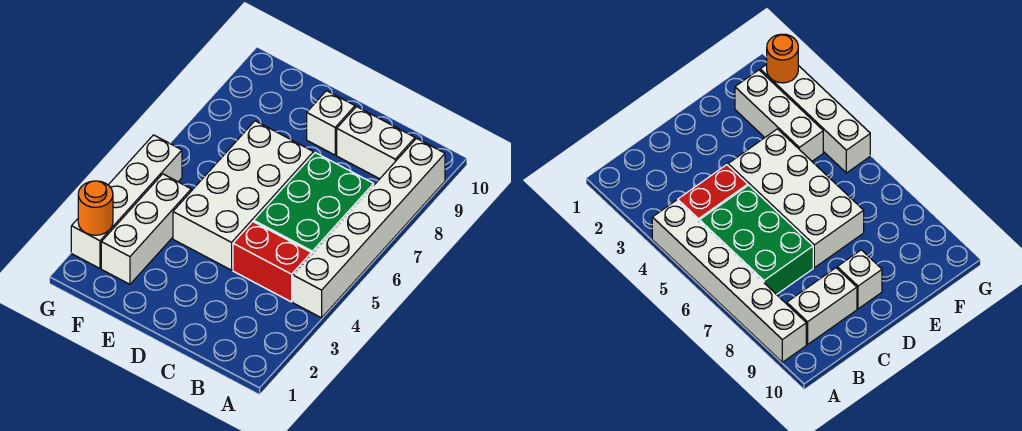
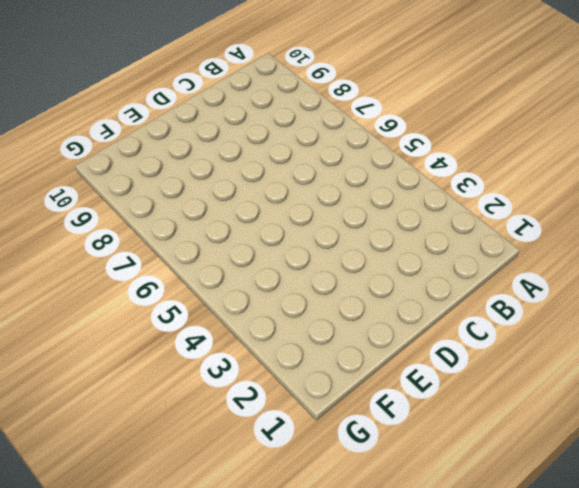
none -> white brick A4:A9 level 1
none -> red brick B4:C4 level 1

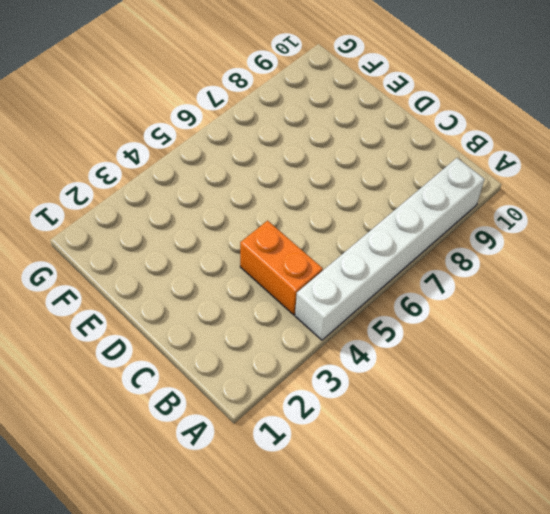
orange brick B4:C4 level 1 -> red brick B4:C4 level 1
none -> green brick B5:C7 level 1
none -> white brick B9:C9 level 1

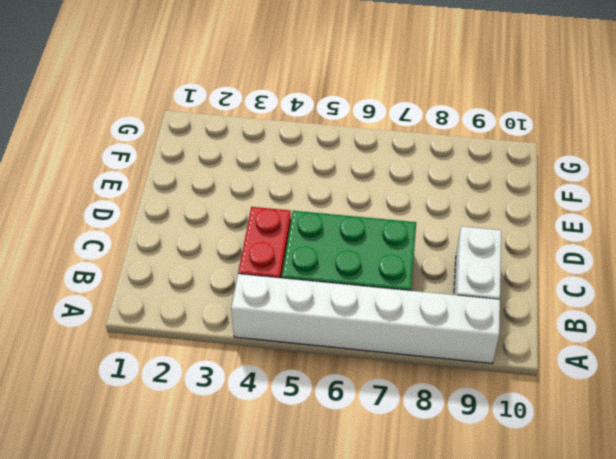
none -> white brick D4:E7 level 1
none -> white brick D9 level 1

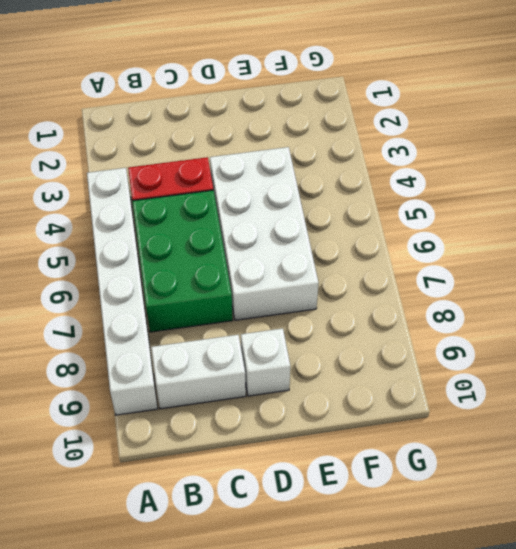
none -> white brick F2:F4 level 1
none -> white brick G2:G5 level 1

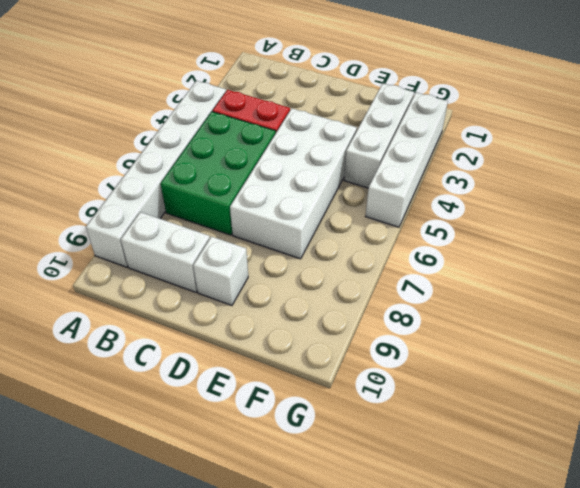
none -> orange round brick G2 level 2

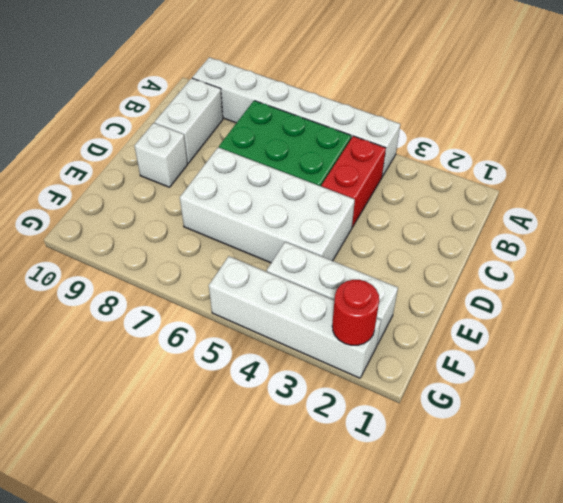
red round brick G2 level 2 -> orange round brick G2 level 2

